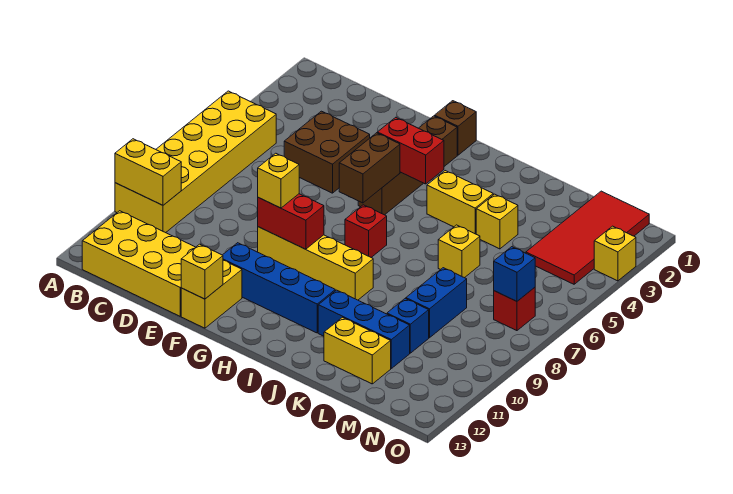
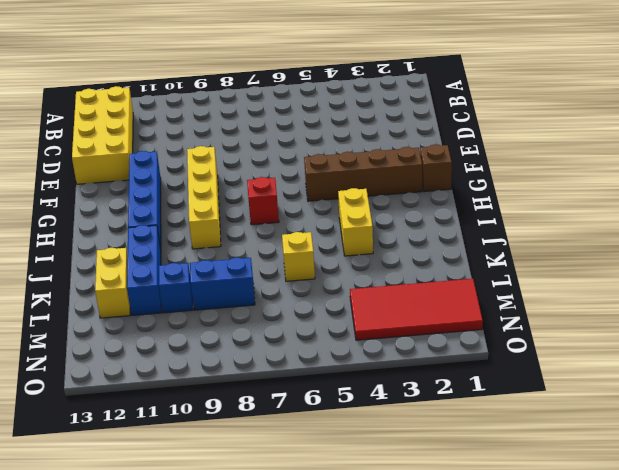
none -> yellow brick A5:B10 level 1
none -> brown brick D4:E5 level 1
none -> yellow brick F12:F13 level 1

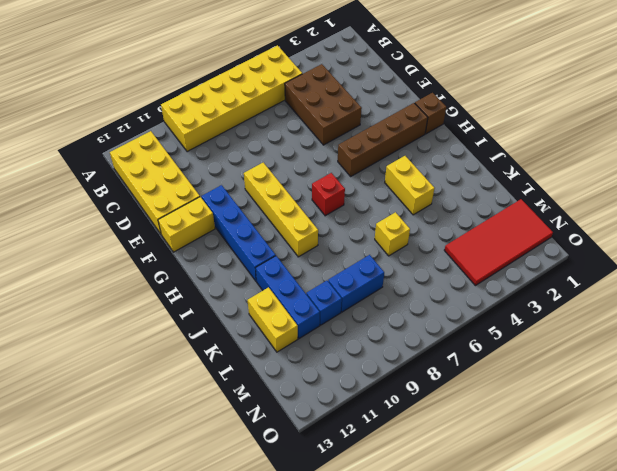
brown brick C4:E5 level 1 -> brown brick D4:E5 level 1
none -> yellow brick K4 level 1
none -> red brick N7 level 1
none -> yellow brick O3 level 1

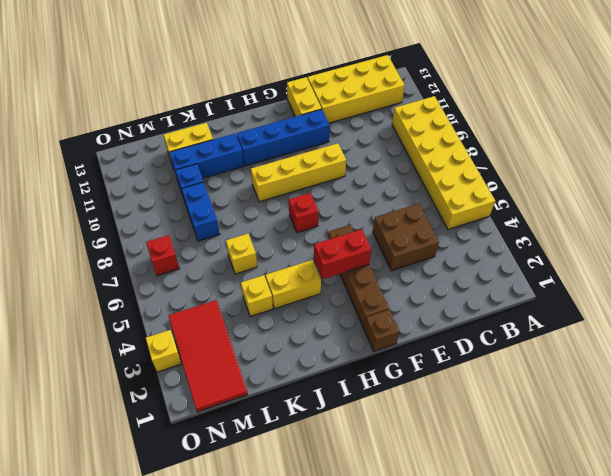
none -> yellow brick A10:B10 level 2
none -> red brick F9:G9 level 2
none -> yellow brick F13 level 2

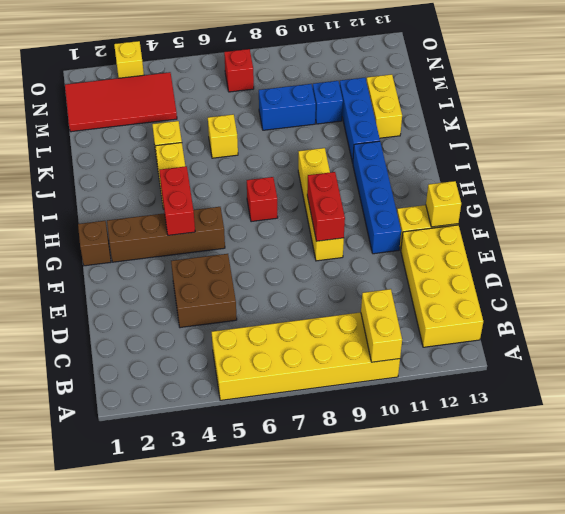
none -> brown brick G5:G6 level 2
none -> blue brick N7 level 2
none -> yellow brick F9 level 3

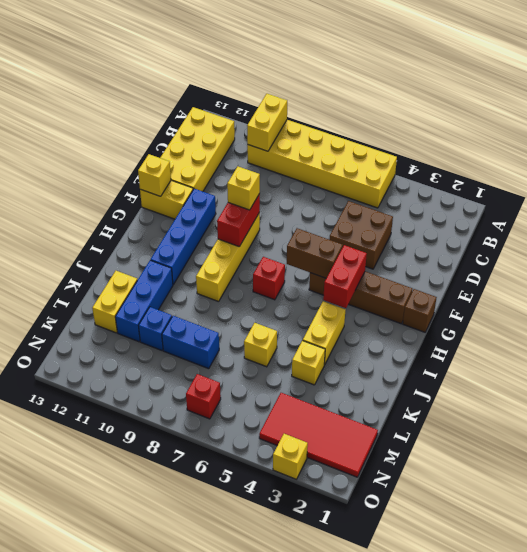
none -> blue brick N7 level 2

